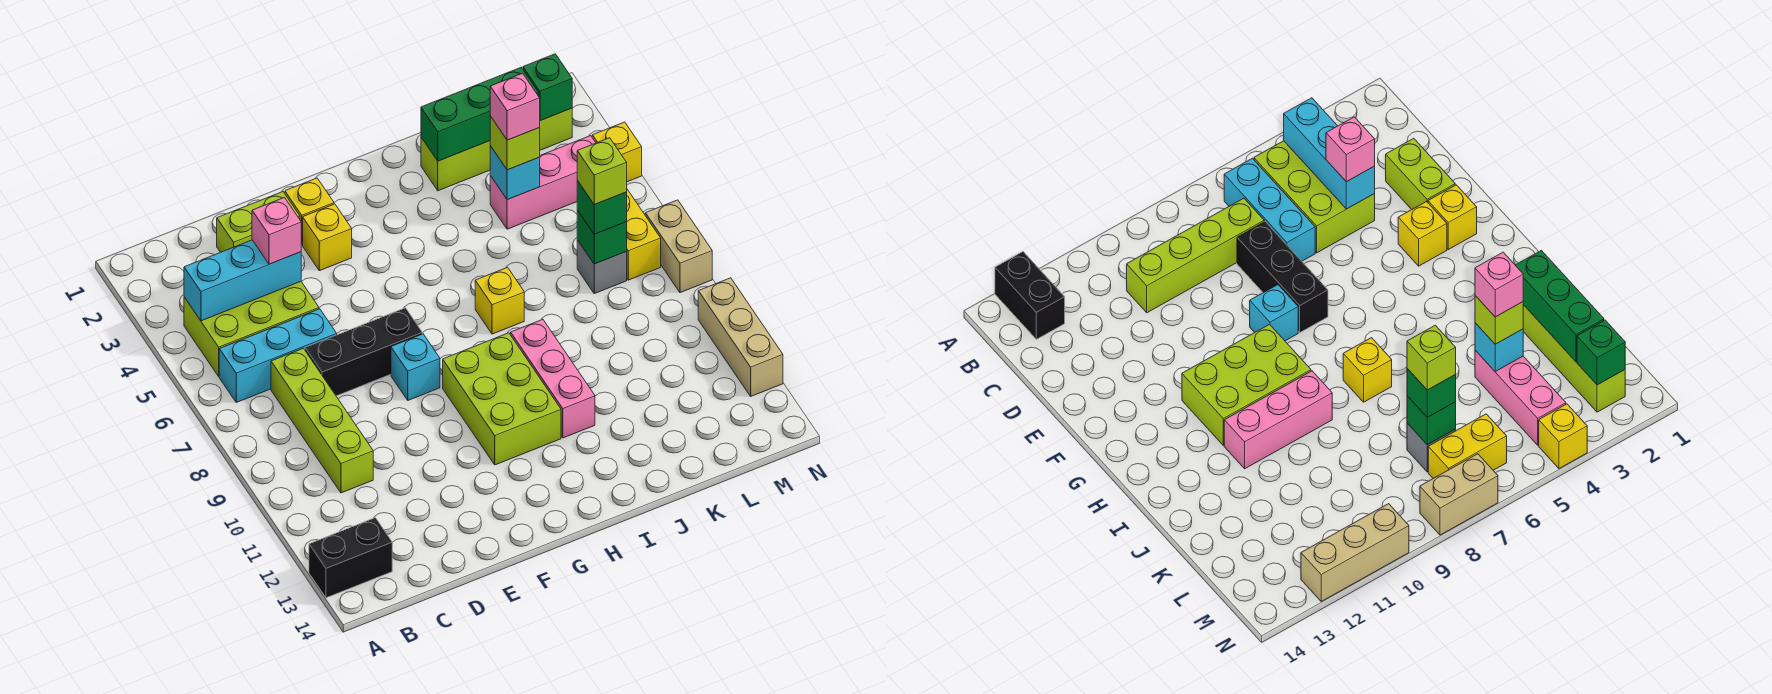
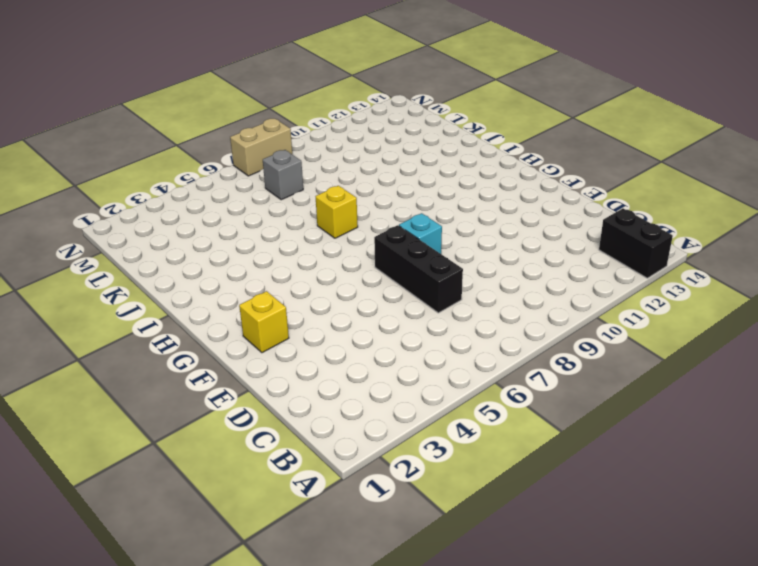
none -> lime brick B4:D5 level 1
none -> cyan brick B6:D6 level 1
none -> lime brick C7:C10 level 1

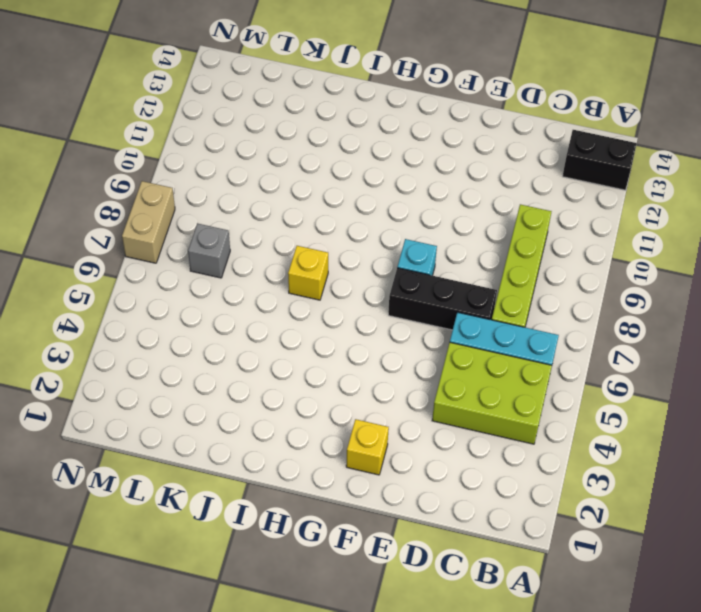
none -> lime brick D2:E2 level 1
none -> yellow brick F3 level 1
none -> lime brick G9:H11 level 1

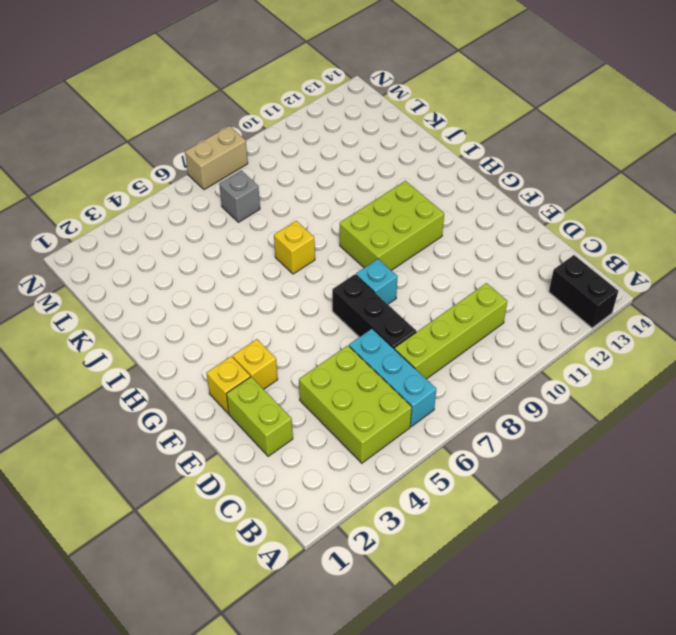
none -> pink brick I9:I11 level 1
none -> lime brick J2:M2 level 1
none -> pink brick K4:M4 level 1

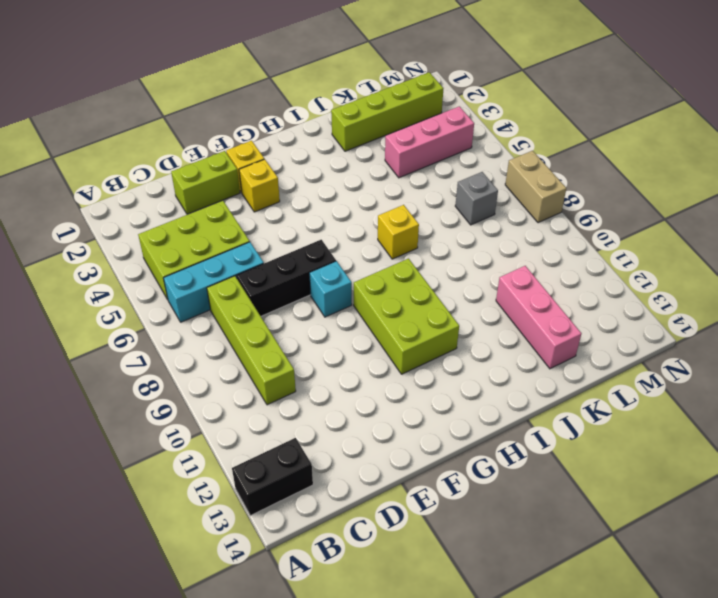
pink brick K11:K13 level 1 -> pink brick I9:I11 level 1
none -> yellow brick M6:M7 level 1
none -> yellow brick N4 level 1
none -> tan brick N10:N12 level 1

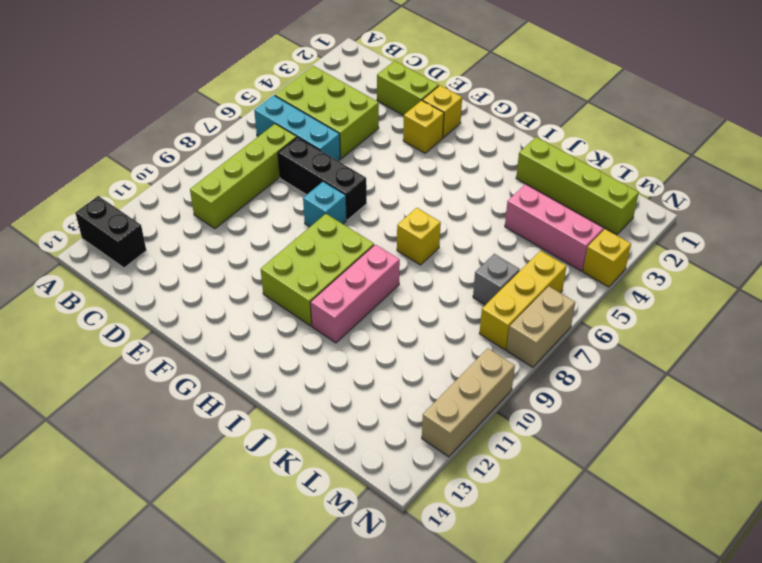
yellow brick M6:M8 level 1 -> yellow brick M6:M7 level 1
none -> cyan brick B4:D4 level 2
none -> green brick J2:L2 level 2
none -> cyan brick K4 level 2

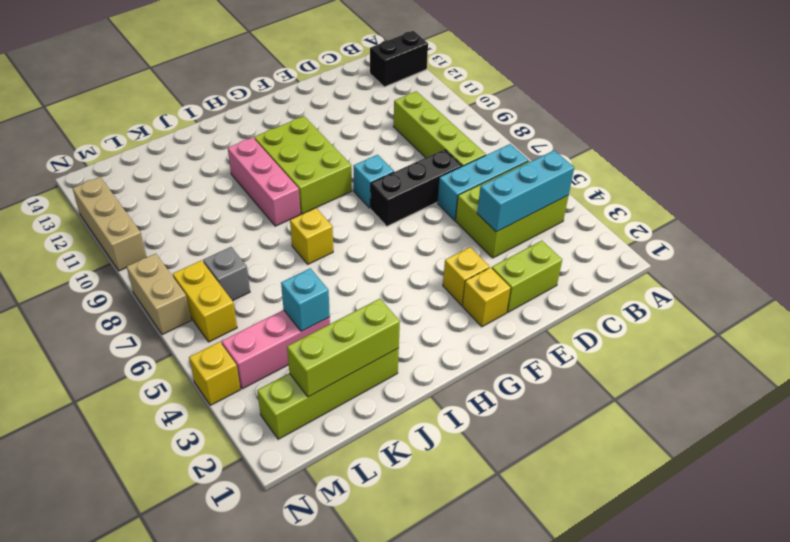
lime brick J2:L2 level 2 -> green brick J2:L2 level 2
none -> green brick L7 level 2
none -> green brick M2 level 2
none -> pink brick D4 level 3

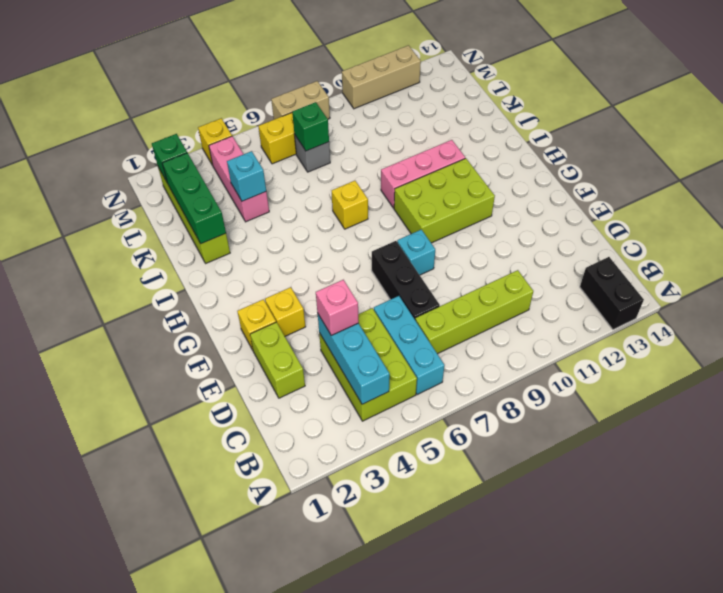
none -> lime brick K4 level 3
none -> green brick L7 level 3
none -> pink brick K4 level 4

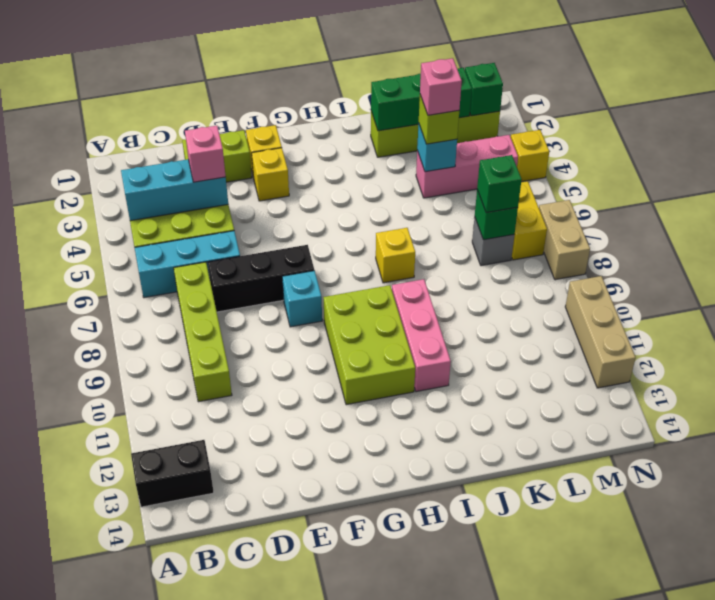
none -> lime brick L7 level 4

